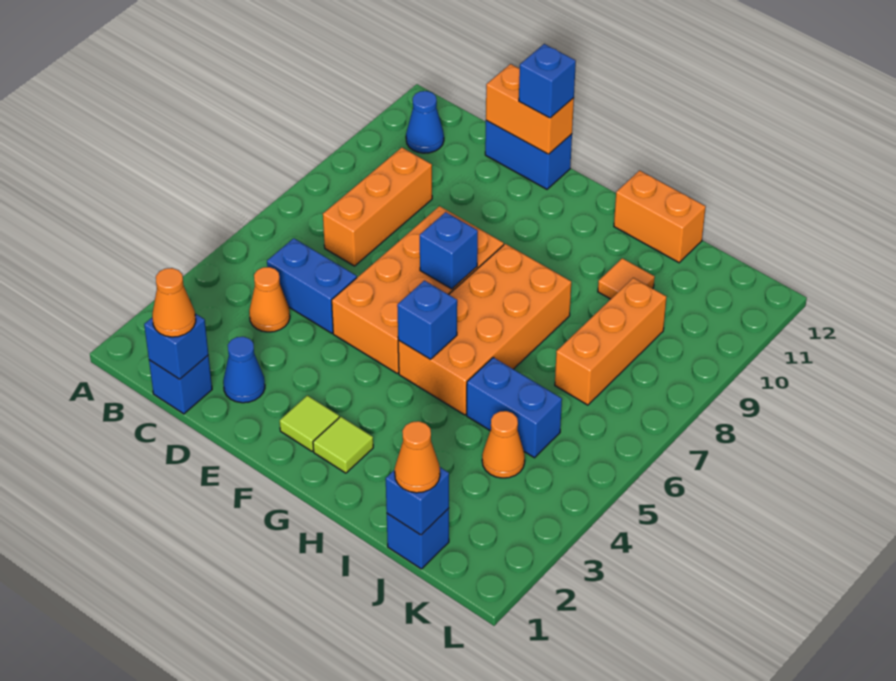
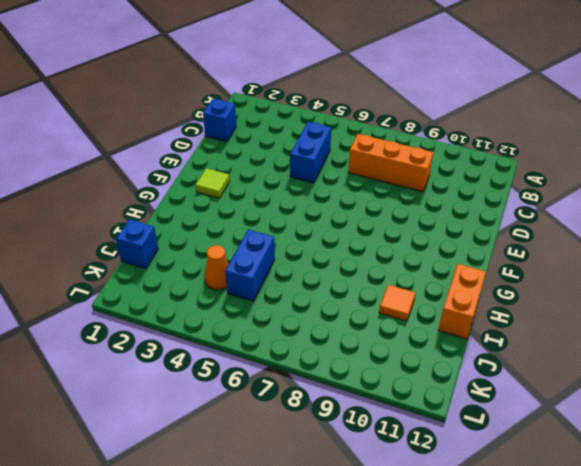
none -> blue cone B11 level 1
none -> orange cone C4 level 1
none -> blue cone D2 level 1

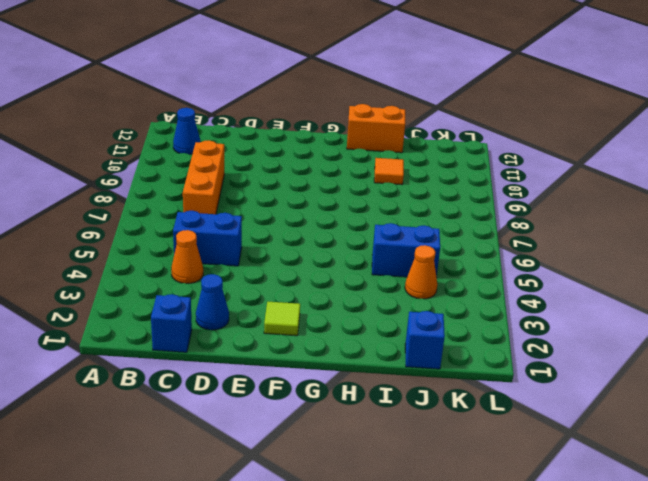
none -> blue brick D12:E12 level 1
none -> orange brick E5:F8 level 1
none -> lime tile G2 level 1

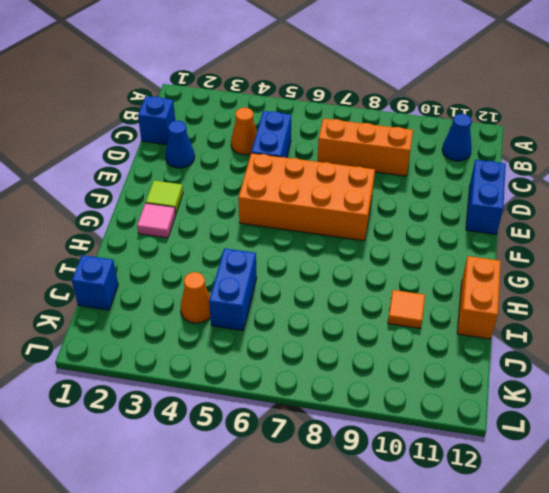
pink tile G2 level 1 -> lime tile G2 level 1
none -> orange brick G5:H8 level 1
none -> orange brick J7:J9 level 1
none -> blue brick C1 level 2

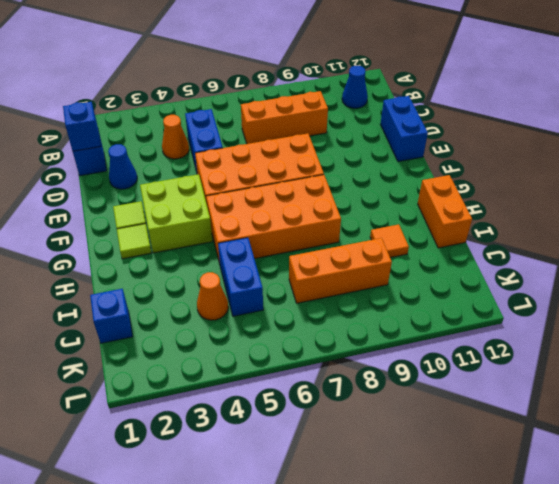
lime brick F3:G4 level 1 -> none
none -> orange brick D12:E12 level 2
none -> blue brick F7 level 2
none -> blue brick G5 level 2

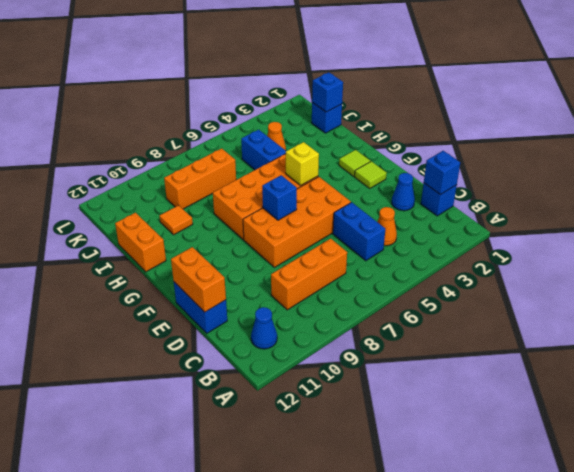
yellow brick G5 level 2 -> blue brick G5 level 2
none -> orange cone C1 level 3
none -> blue brick E12 level 3
none -> orange cone J1 level 3

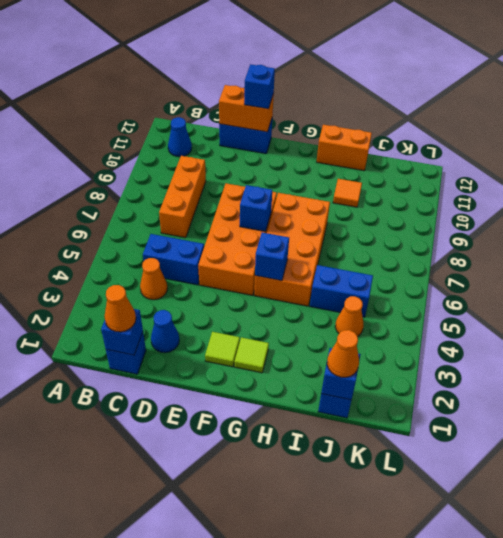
none -> orange brick J7:J9 level 1

